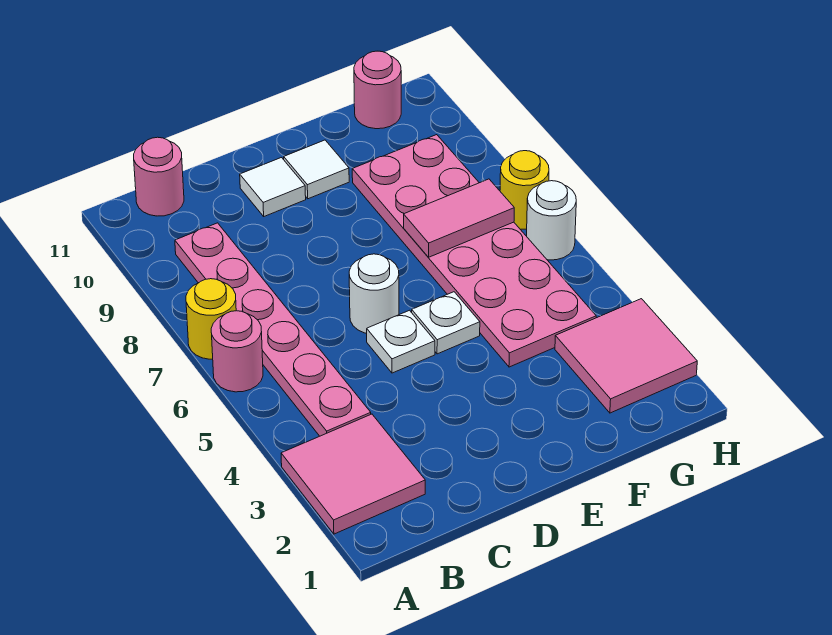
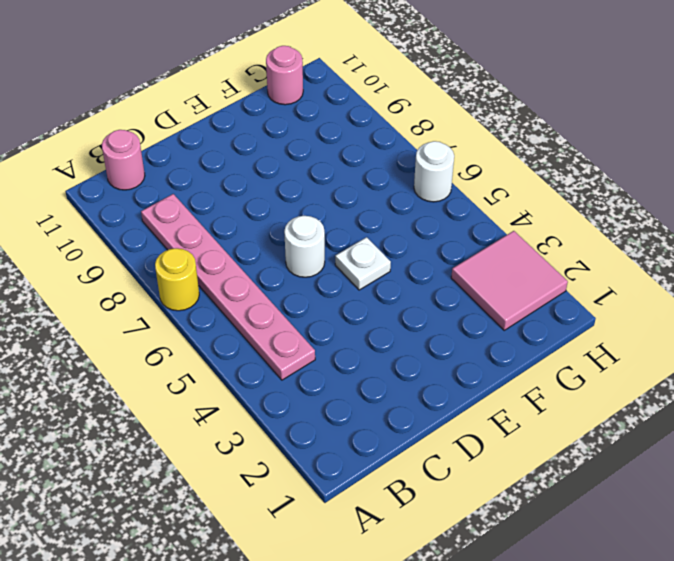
none -> pink tile A2:B3 level 1
none -> pink round brick A6 level 1
none -> white plate D5 level 1

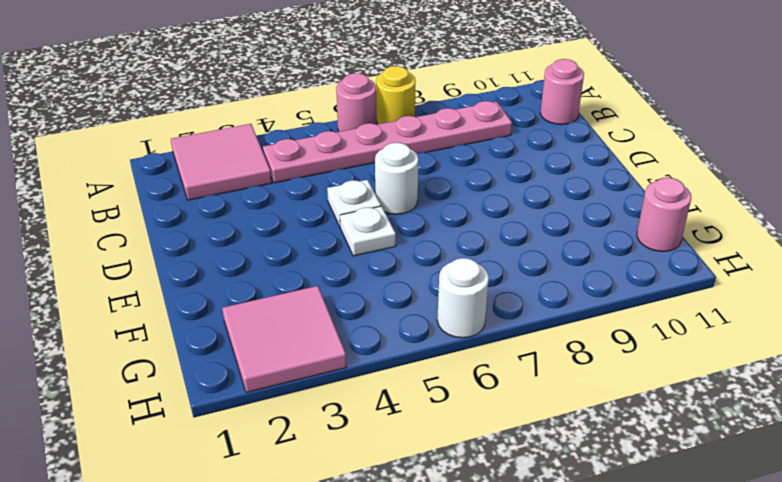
none -> white tile D10 level 1
none -> white tile E10 level 1
none -> pink plate F4:G9 level 1

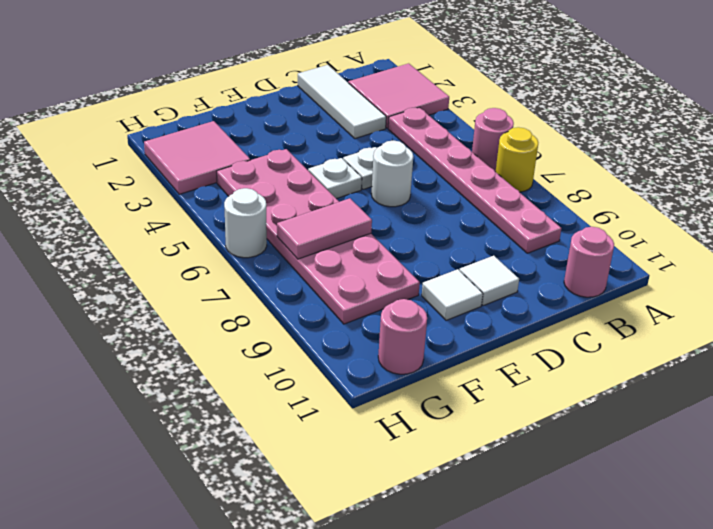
white tile C1:C3 level 1 -> none
none -> yellow round brick H7 level 1

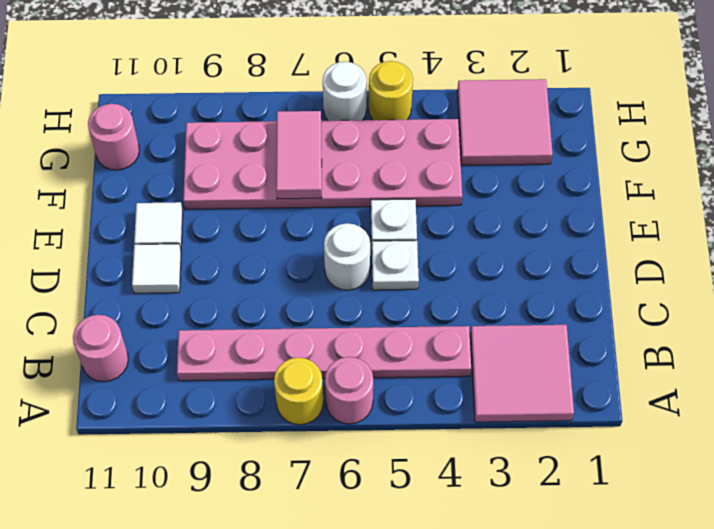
yellow round brick H5 level 1 -> yellow round brick H7 level 1

